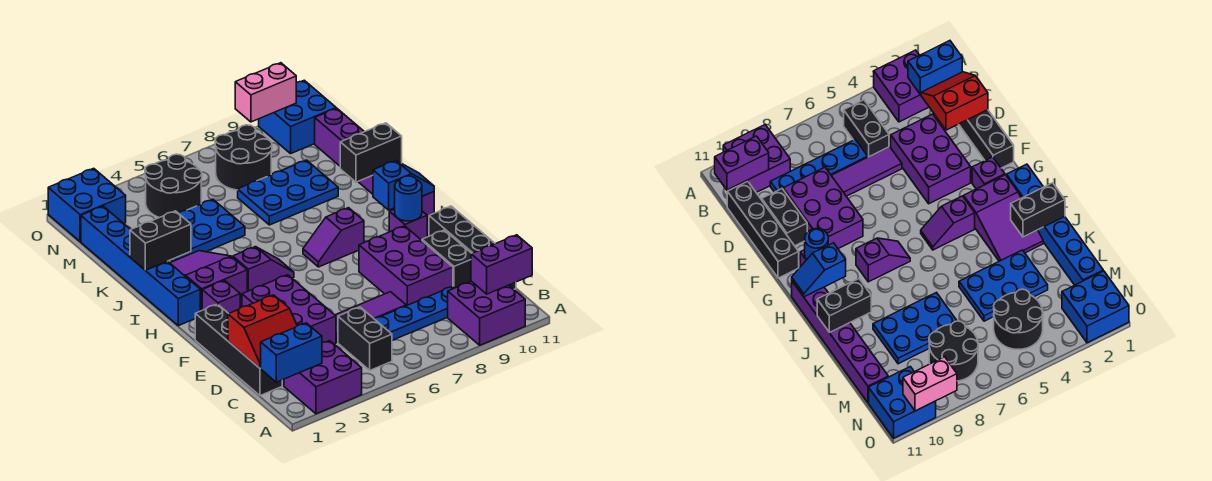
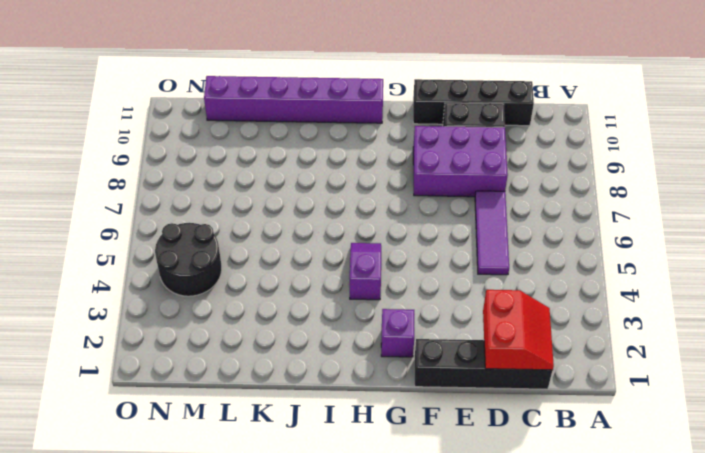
none -> purple brick A2:B3 level 1
none -> purple brick A9:B10 level 1
none -> black brick B5:C5 level 1
none -> blue plate C6:C9 level 1

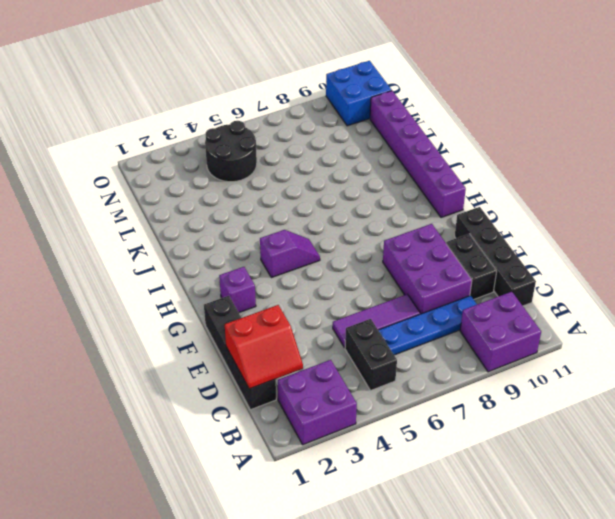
none -> purple brick D3:F4 level 1
none -> purple brick G10 level 1
none -> blue brick H1:M1 level 1
none -> purple slope H2:J3 level 1 top H

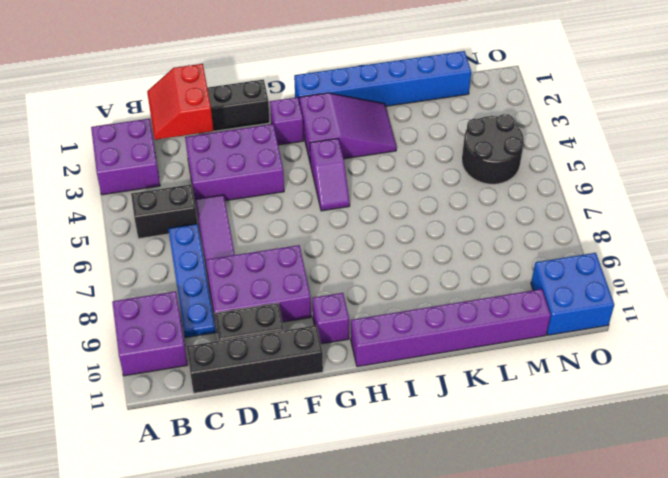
none -> purple slope H7:H8 level 1 top 8
none -> blue plate K3:L5 level 1
none -> blue plate K7:L9 level 1
none -> black round brick M7:N8 level 1

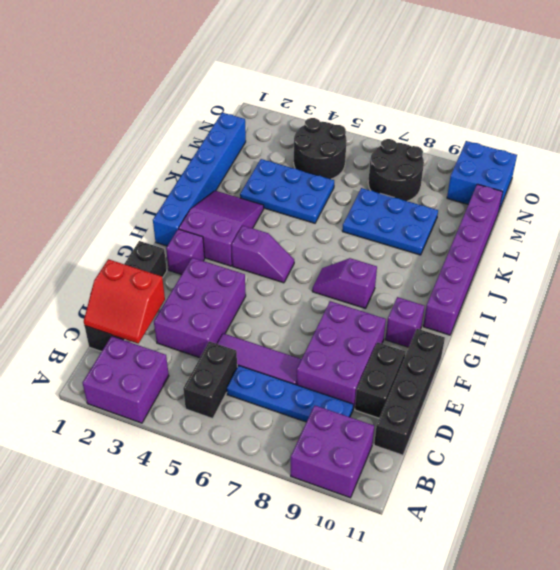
none -> blue brick N1:O2 level 1
none -> blue brick B1:B2 level 2
none -> purple brick B10:B11 level 2
none -> blue round brick G10 level 2

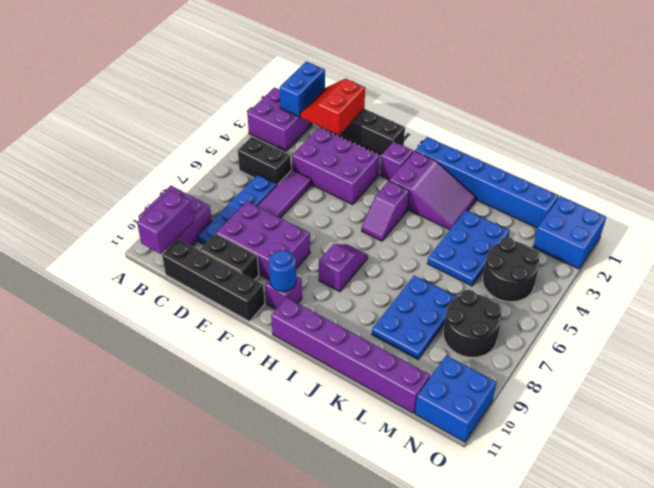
none -> blue slope H10:H11 level 2 top 10
none -> black brick J1:J2 level 2
none -> black brick J10:J11 level 2
none -> pink brick O9:O10 level 2

